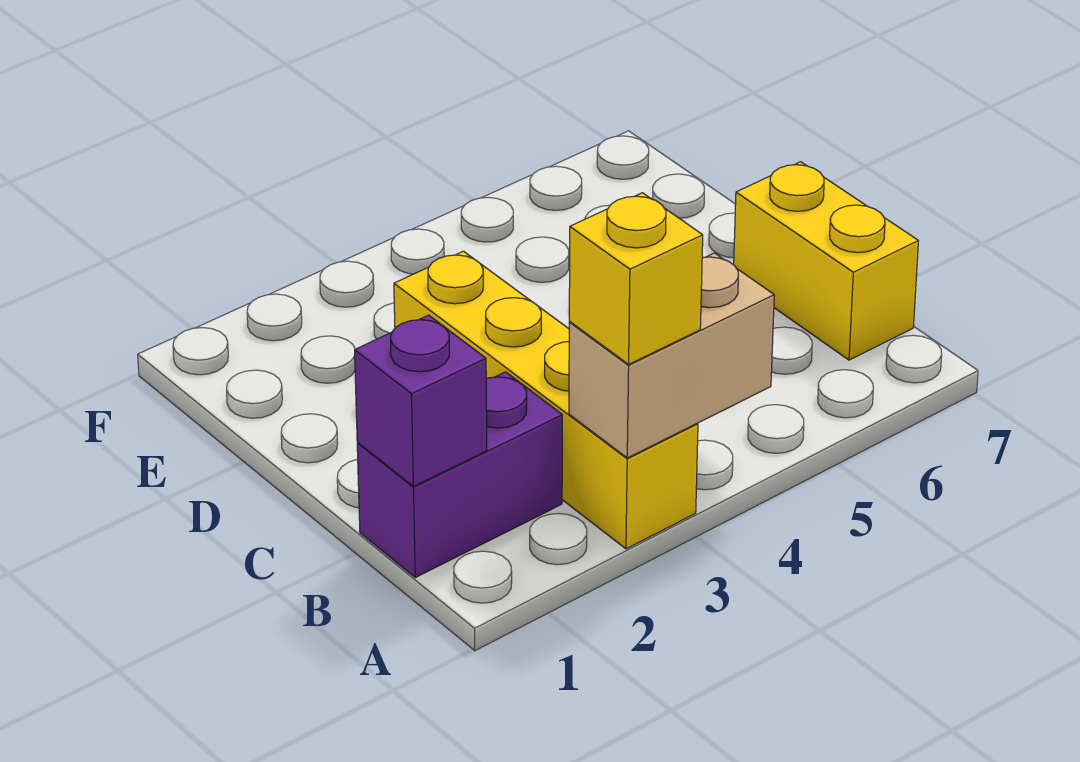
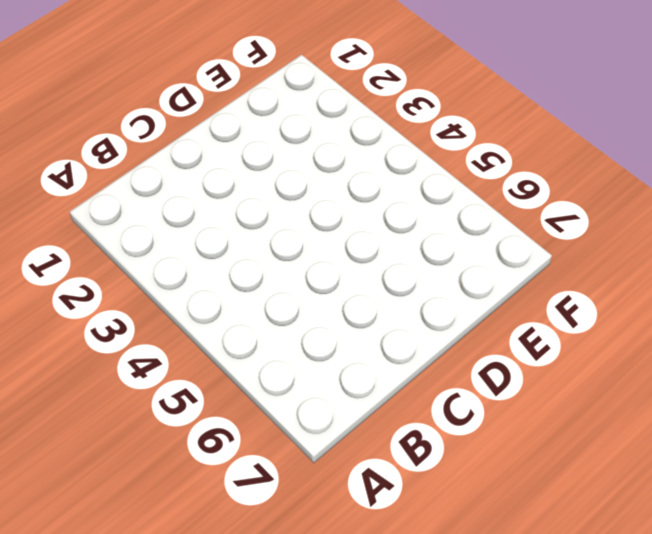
none -> yellow brick A3:D3 level 1
none -> purple brick B1:B2 level 1

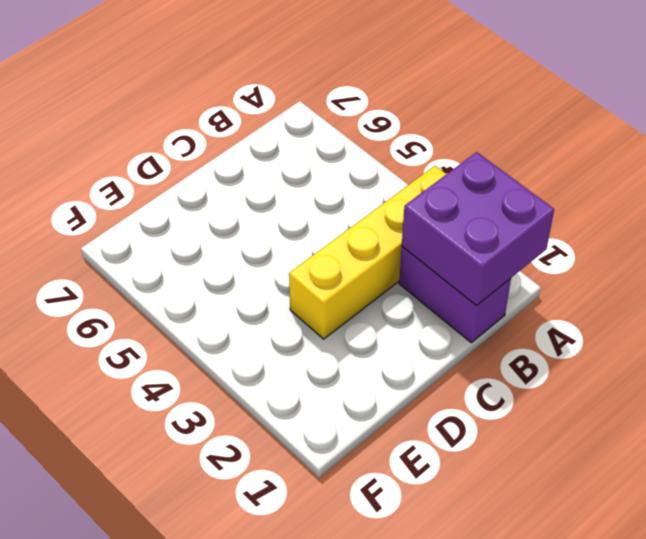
purple brick A1:B2 level 2 -> purple brick B1 level 2
none -> yellow brick B7:C7 level 1
none -> tan brick A3:A4 level 2

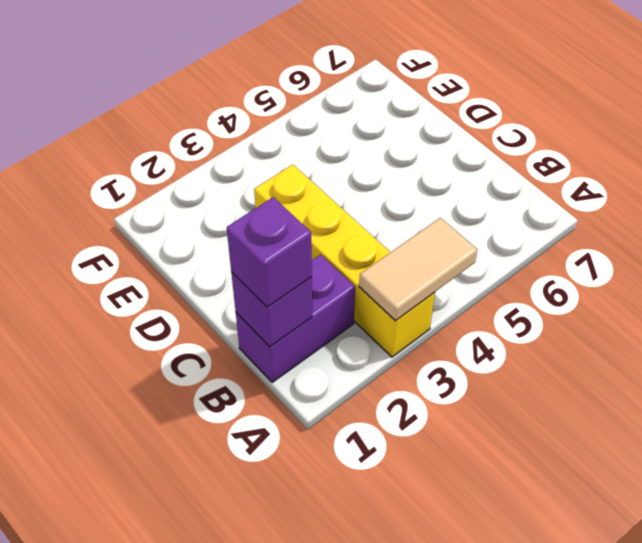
tan tile A3:A4 level 2 -> tan brick A3:A4 level 2
purple brick B1 level 3 -> none
none -> yellow brick B7:C7 level 1
none -> yellow brick A3 level 3

